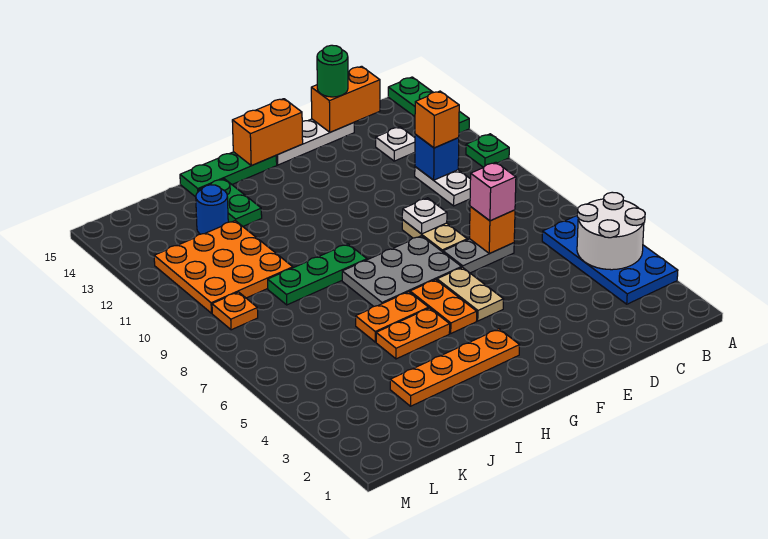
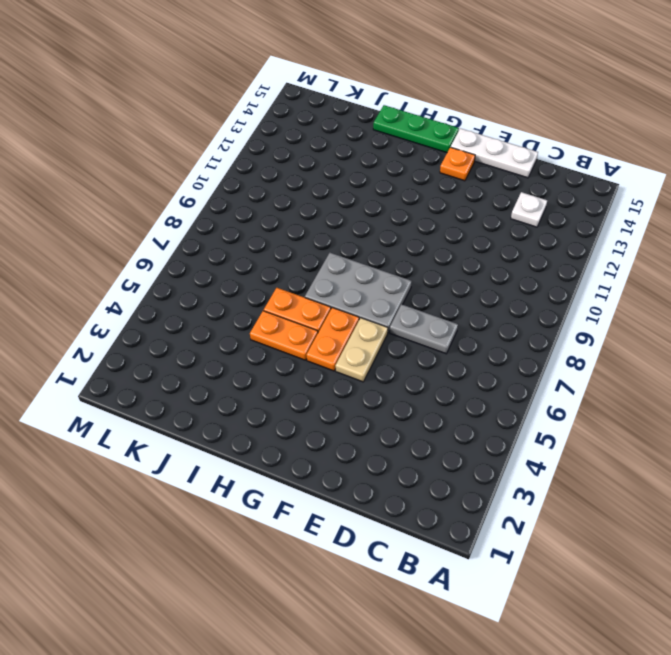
orange plate F14 level 1 -> orange plate L9 level 1
none -> blue plate A3:B6 level 1
none -> green plate A11 level 1
none -> green plate A13:A15 level 1

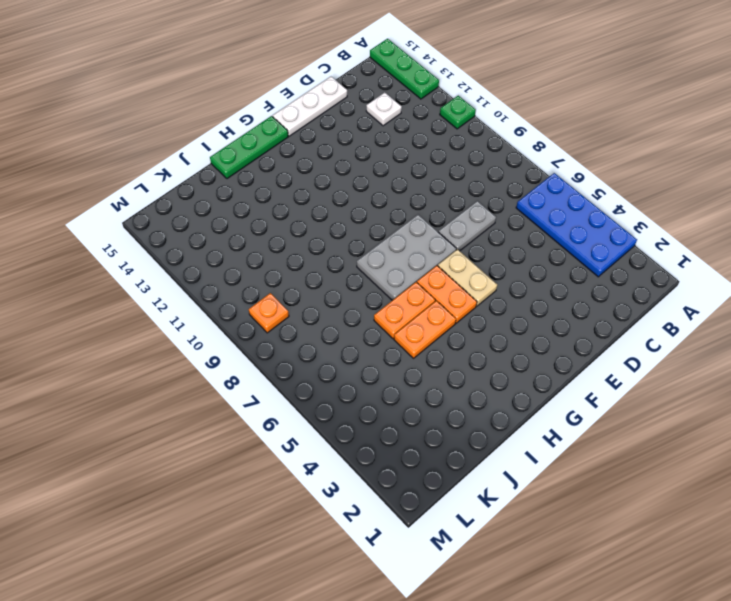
none -> white plate C10:C11 level 1
none -> tan plate E8:E9 level 1
none -> orange plate G3:J3 level 1

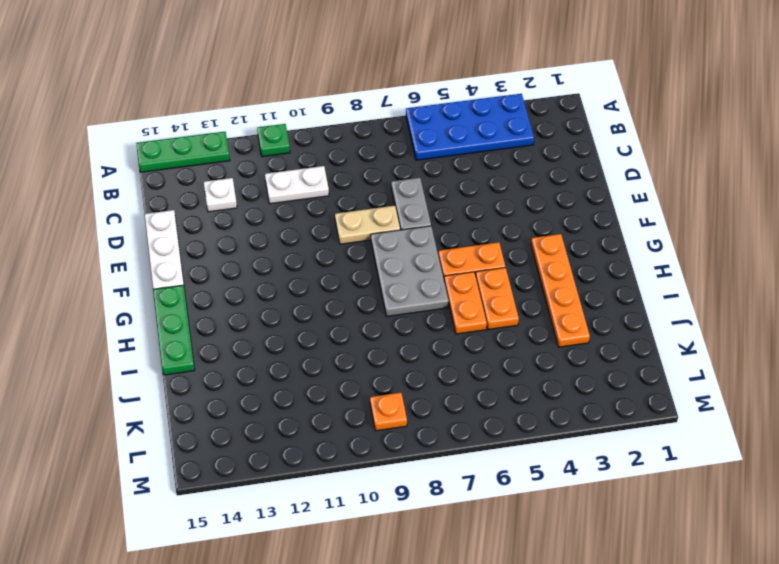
none -> tan plate F5:F6 level 1
none -> green plate H9:J9 level 1
none -> green plate I13:I14 level 1

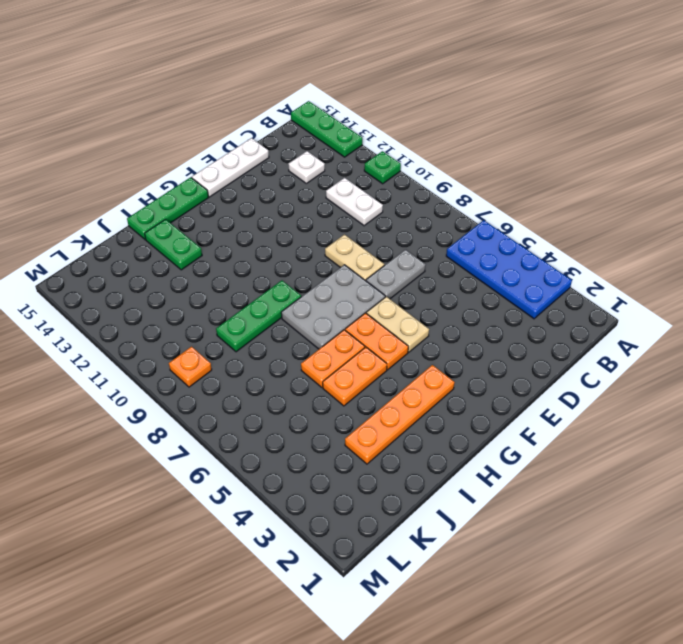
none -> orange plate J10:L12 level 1
none -> blue round brick J13 level 1
none -> white round brick A4:B5 level 2

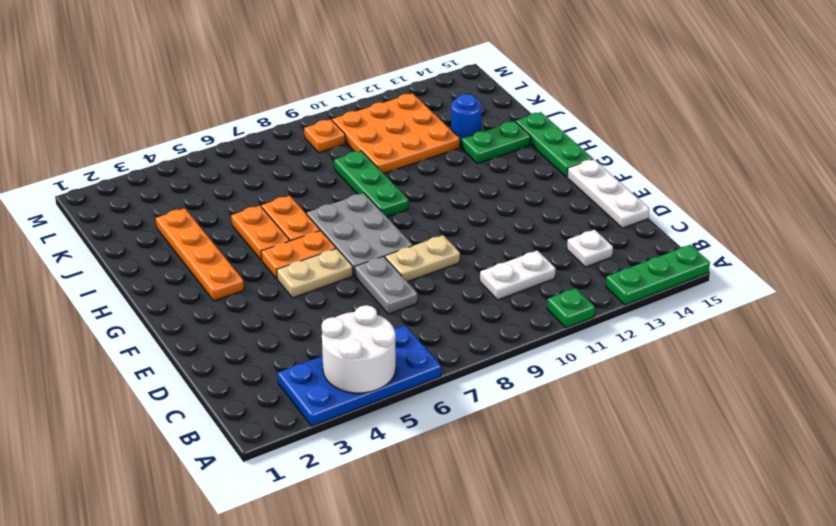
none -> blue brick C11 level 2
none -> orange brick C15:D15 level 2
none -> orange brick D7 level 2

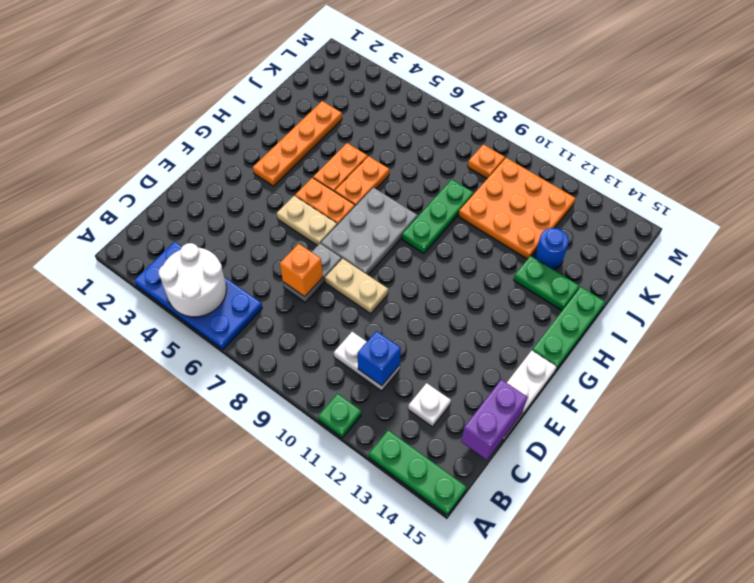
purple brick C15:D15 level 2 -> orange brick C15:D15 level 2
none -> white plate E9 level 2
none -> orange brick F15:G15 level 2
none -> orange brick C11 level 3

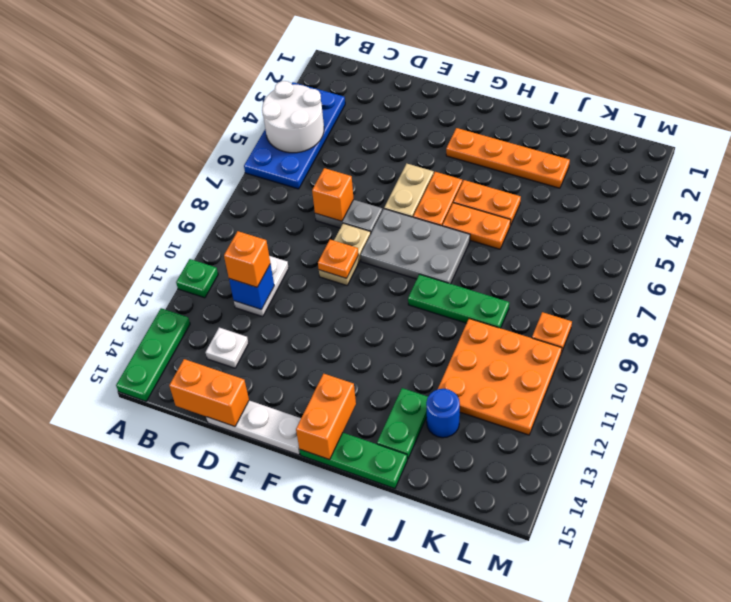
orange plate E9 level 2 -> white plate E9 level 2
orange brick G14:G15 level 2 -> orange brick F15:G15 level 2
none -> pink brick D7 level 3
none -> green round brick D15 level 3

